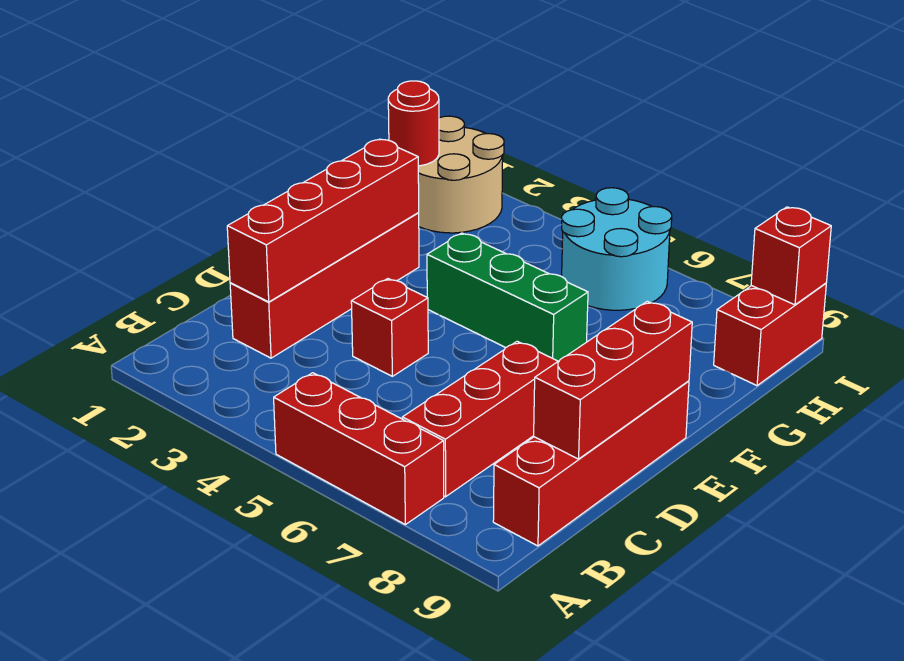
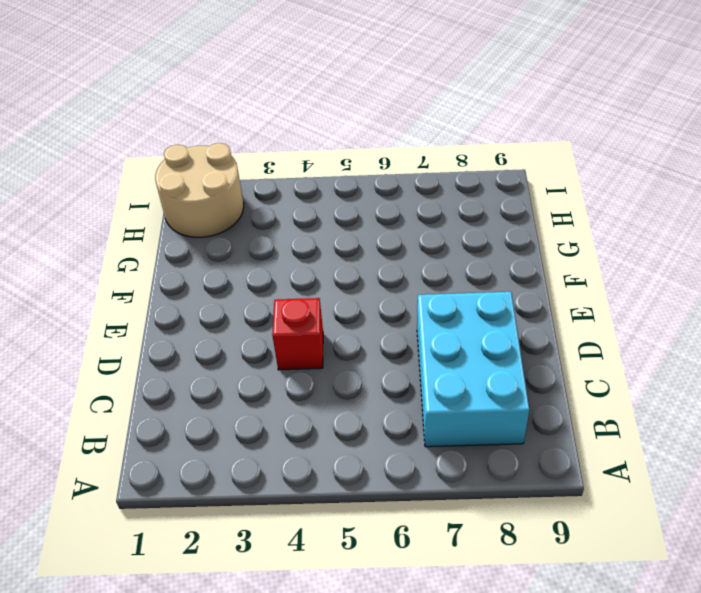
cyan brick B7:D8 level 1 -> red brick B7:D7 level 1
none -> red brick A5:A7 level 1
none -> red brick B9:E9 level 1
none -> red brick C2:F2 level 1

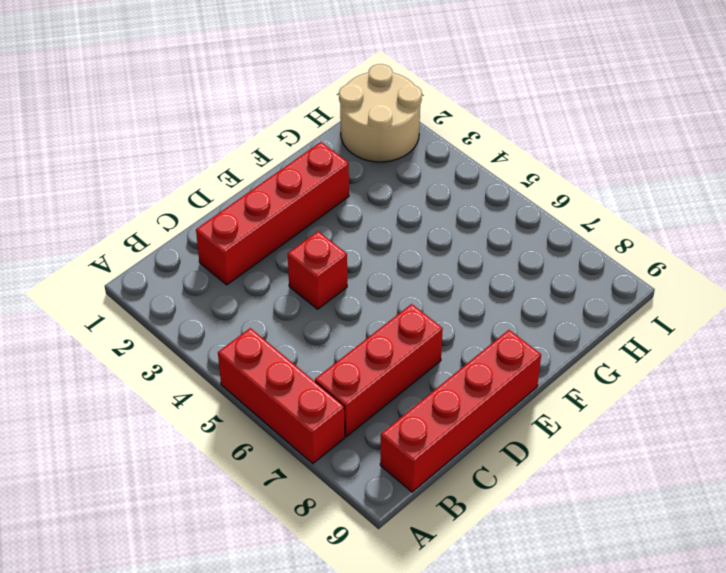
none -> green brick F4:F6 level 1
none -> cyan round brick H5:I6 level 1
none -> red brick H9:I9 level 1

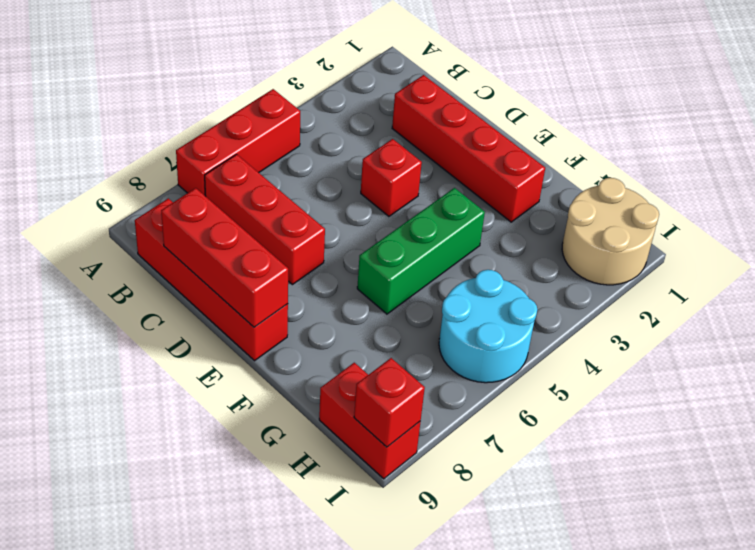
none -> red brick C2:F2 level 2
none -> red round brick H1 level 2

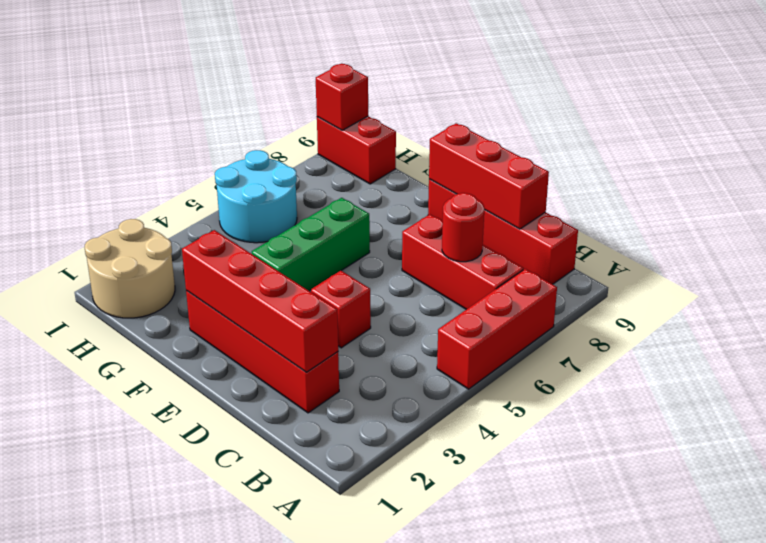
red round brick C7 level 2 -> red round brick H1 level 2

